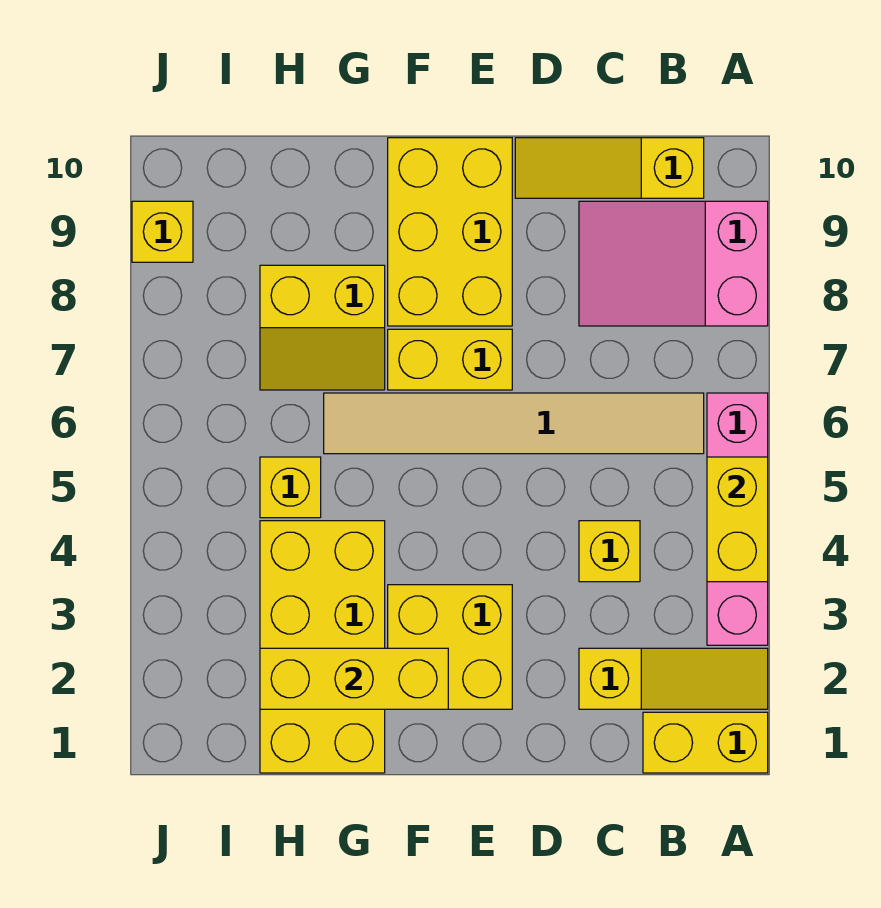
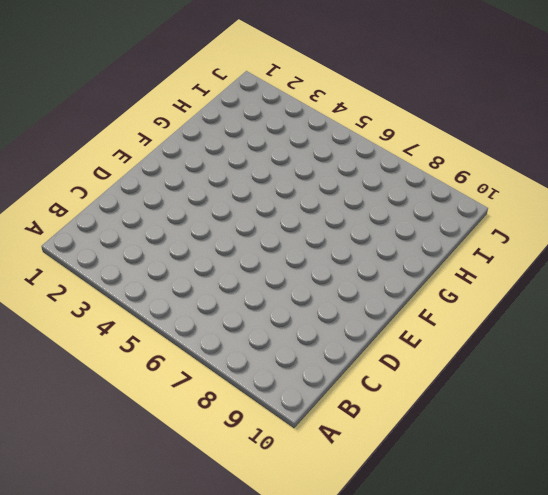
none -> yellow brick A1:B1 level 1
none -> yellow slope A2:C2 level 1 top C
none -> pink brick A3:A6 level 1

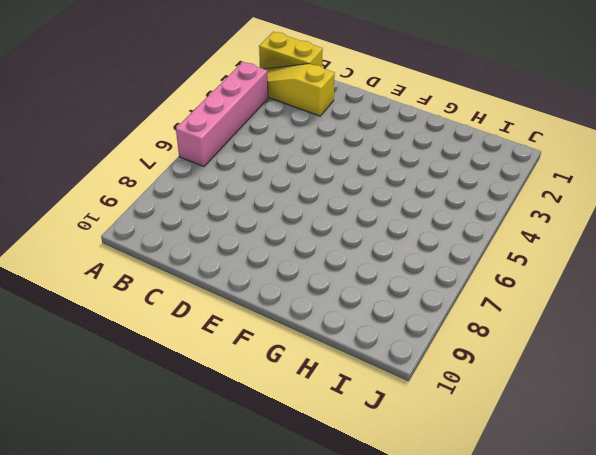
none -> pink slope A8:C9 level 1 top A
none -> tan tile B6:G6 level 1
none -> yellow slope B10:D10 level 1 top B

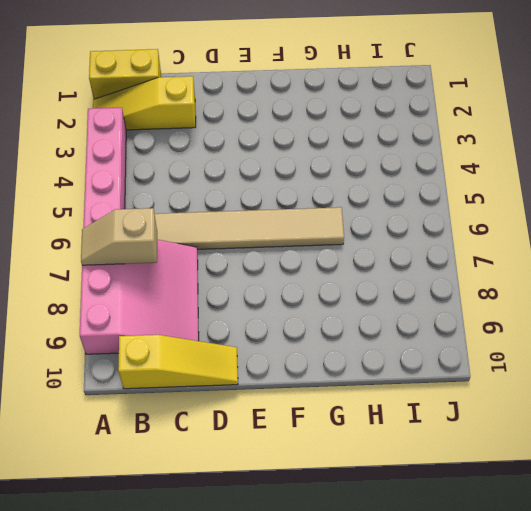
pink slope A7:C9 level 1 top A -> pink slope A8:C9 level 1 top A
tan slope A7:B7 level 2 top B -> none
none -> yellow brick C4 level 1
none -> yellow brick E2:F3 level 1
none -> yellow brick E7:F7 level 1

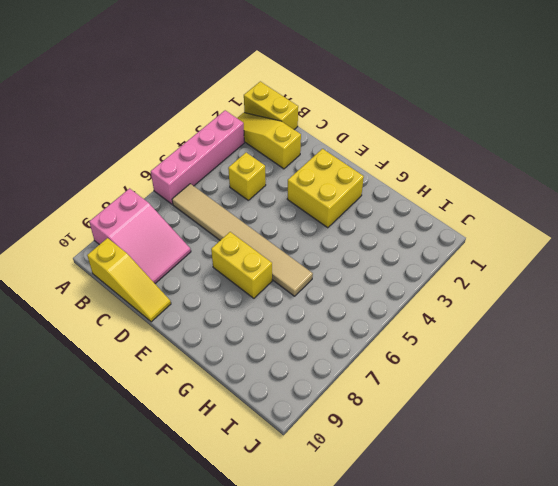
none -> yellow brick E8:F10 level 1
none -> yellow brick G1:H4 level 1
none -> yellow slope G7:H8 level 1 top 8

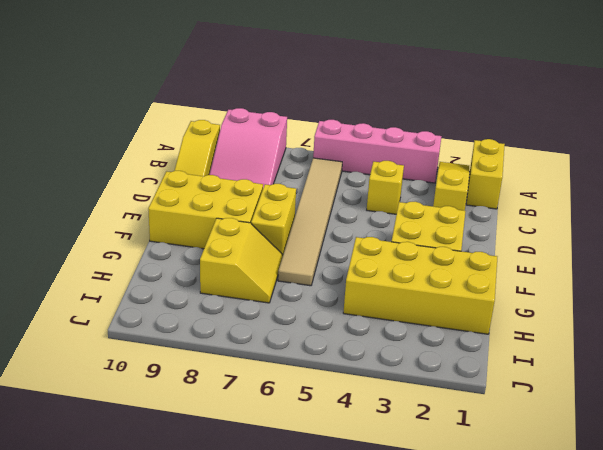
none -> yellow brick H5 level 1
none -> yellow brick J9 level 1
none -> yellow brick A4:A5 level 2

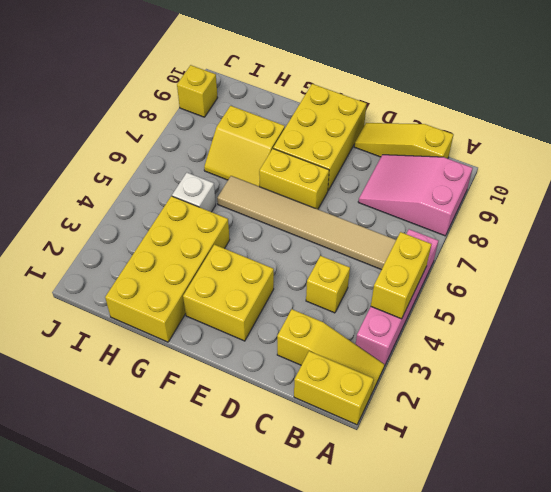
white brick H5 level 1 -> yellow brick H5 level 1
none -> yellow brick F2:H2 level 2

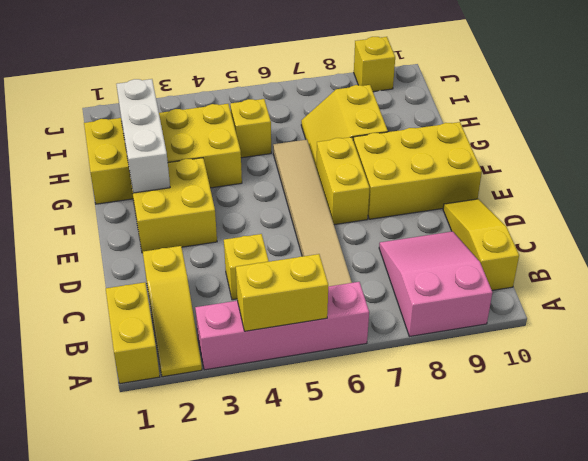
white brick F2:H2 level 2 -> yellow brick F2:H2 level 2

